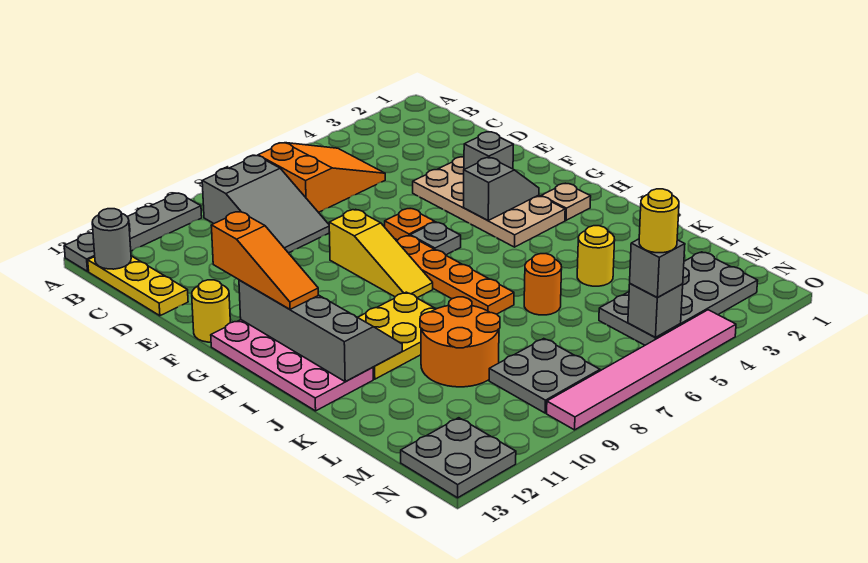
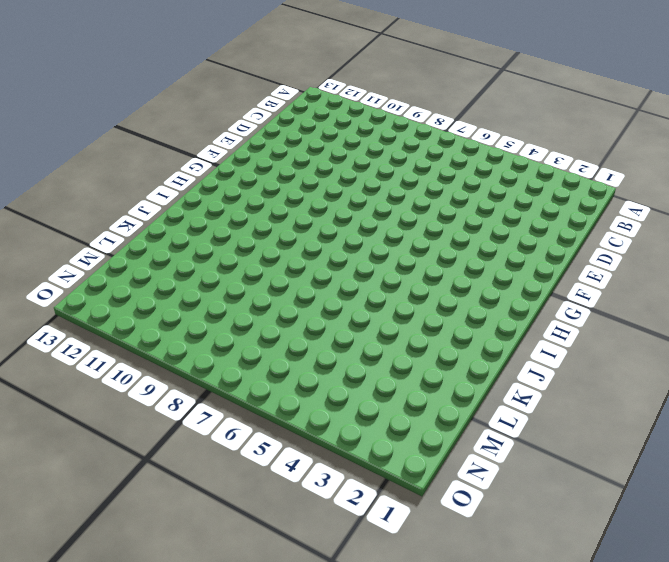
none -> grey plate A10:A13 level 1
none -> orange slope B5:C7 level 1 top 7
none -> grey slope B8:D9 level 1 top B

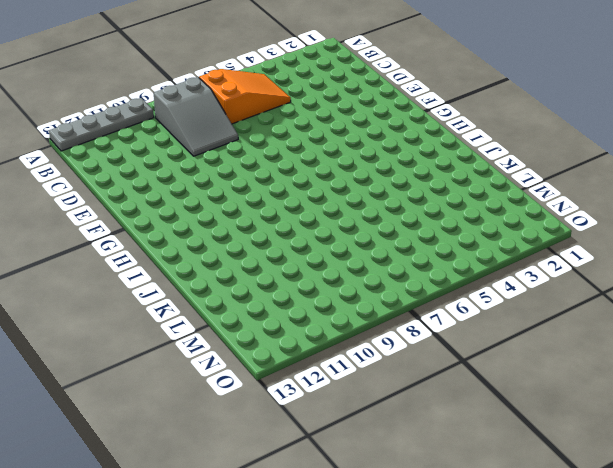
none -> yellow plate B13:D13 level 1
none -> tan plate E3:H4 level 1
none -> orange plate F6 level 1

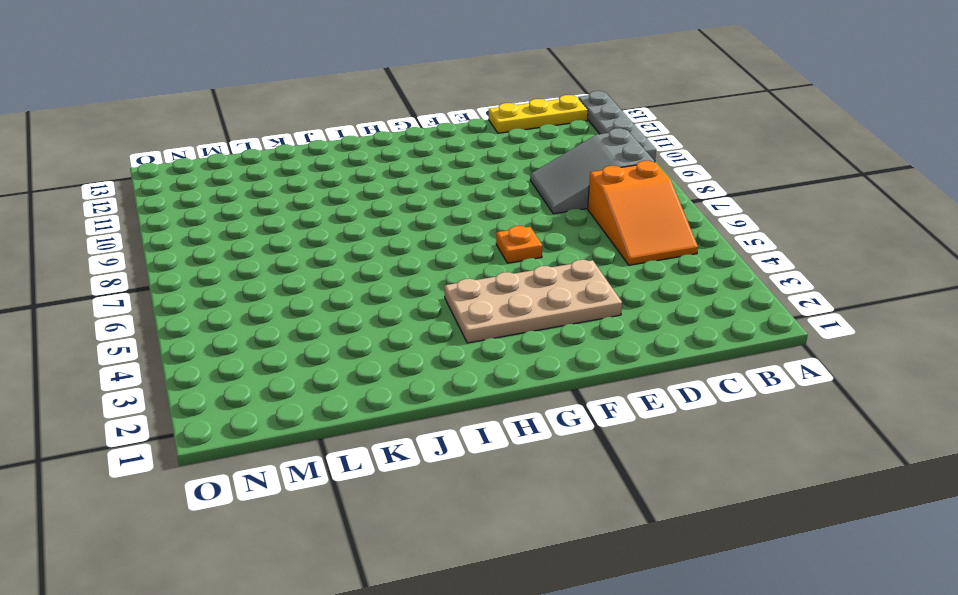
none -> yellow slope F8:H8 level 1 top F
none -> yellow round brick F13 level 1
none -> grey plate G6 level 1

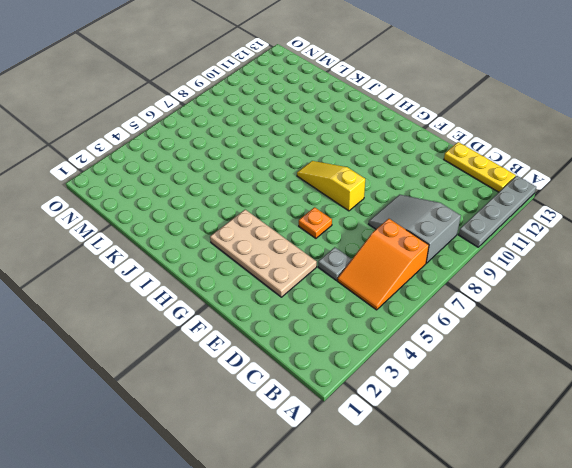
grey plate D5 level 1 -> grey plate G6 level 1
none -> yellow round brick F13 level 1
none -> orange plate G7:J7 level 1
none -> pink plate G12:J13 level 1

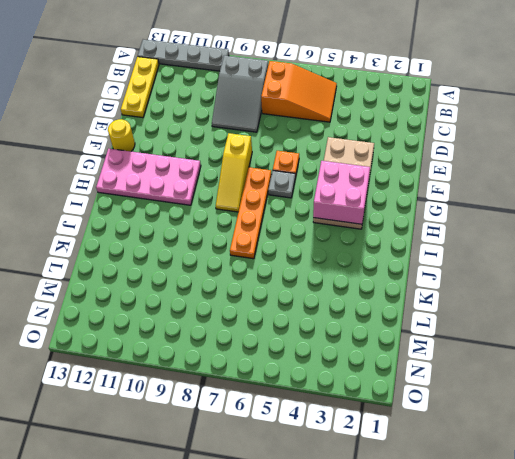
pink brick G3:H4 level 2 -> grey slope G3:G4 level 2 top 4
pink plate G10:H13 level 1 -> pink plate G12:J13 level 1
none -> tan plate H2 level 1
none -> yellow plate I9:J11 level 1
none -> yellow round brick K4 level 1

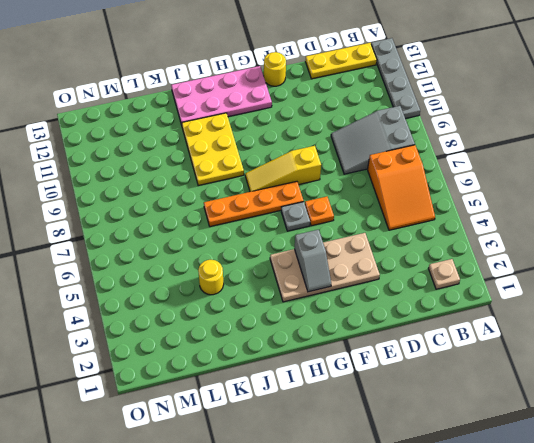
tan plate B2 level 1 -> tan plate H2 level 1
none -> orange round brick K6 level 1
none -> orange round brick K9:L10 level 1
none -> grey plate M2:N5 level 1

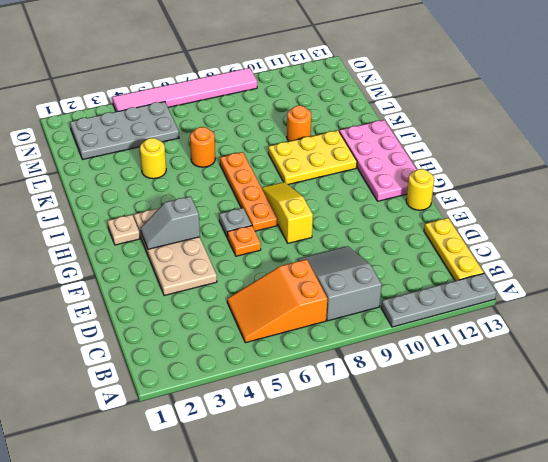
orange round brick K10 level 1 -> orange round brick K9:L10 level 1
none -> grey plate M8:N9 level 1
none -> grey plate N12:O13 level 1
none -> grey round brick B13 level 2

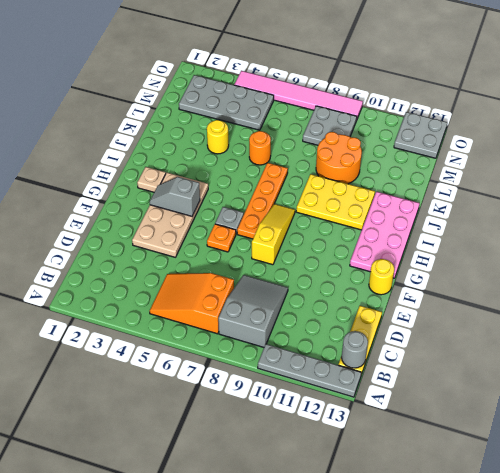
none -> grey brick F3 level 2
none -> grey slope G11:J12 level 2 top 12
none -> grey brick N5 level 2

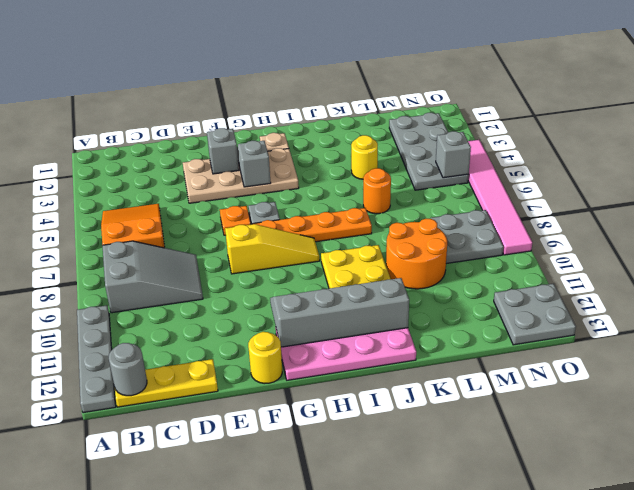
none -> orange slope F12:H12 level 3 top F
none -> grey brick N5 level 3
none -> yellow round brick N5 level 4

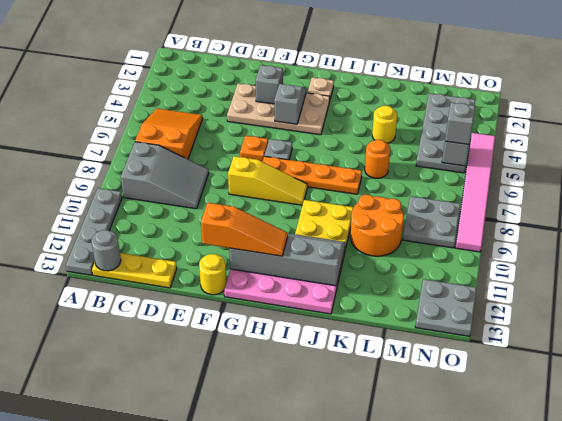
none -> yellow round brick N5 level 4

